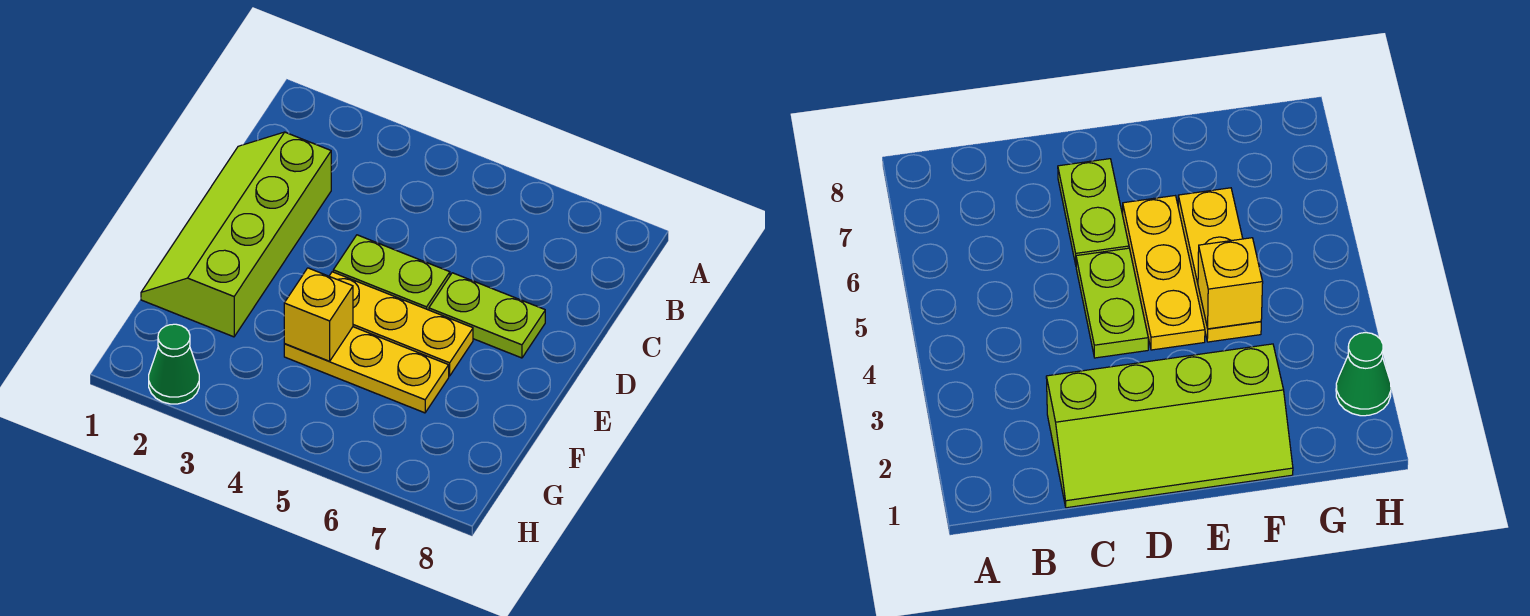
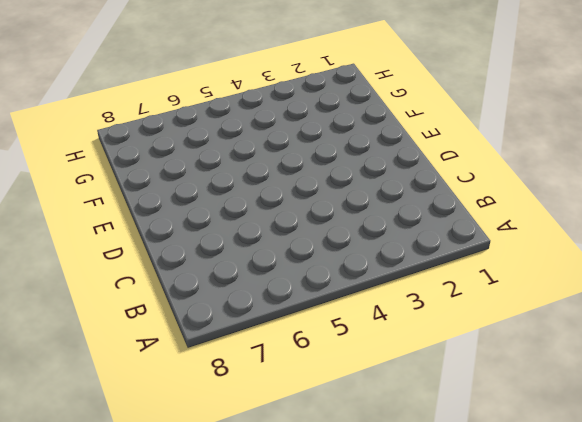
none -> lime slope C1:F2 level 1 top 2
none -> lime plate D4:D5 level 1

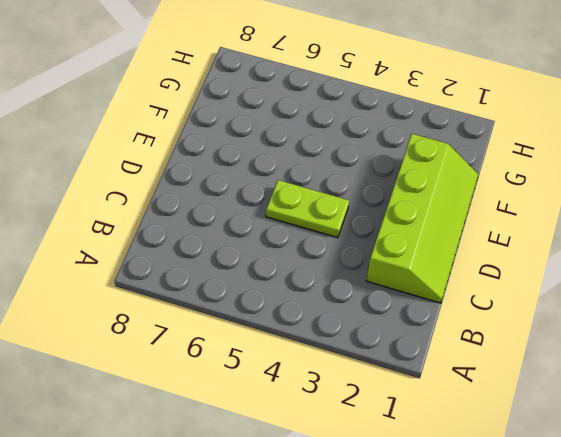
none -> lime plate D6:D7 level 1
none -> yellow plate E4:E6 level 1

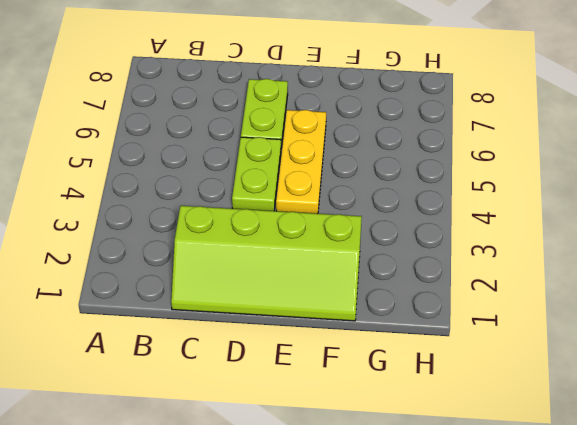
none -> yellow plate F4:F6 level 1
none -> green cone H2 level 1

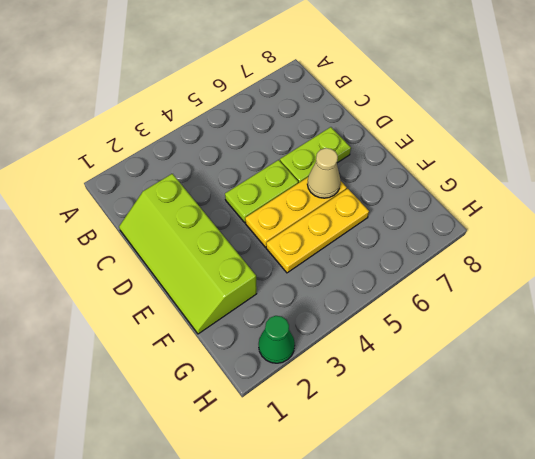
tan cone E6 level 2 -> none
none -> yellow brick F4 level 2

